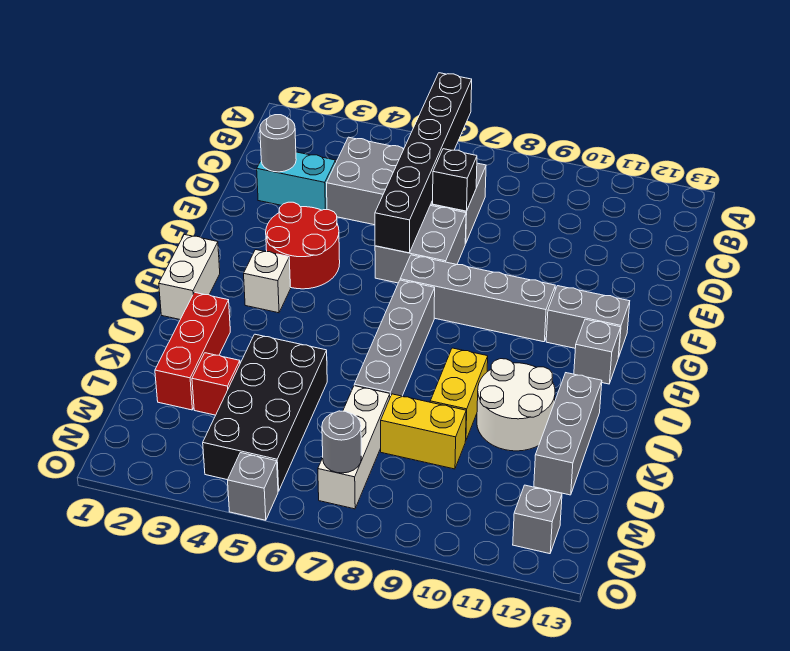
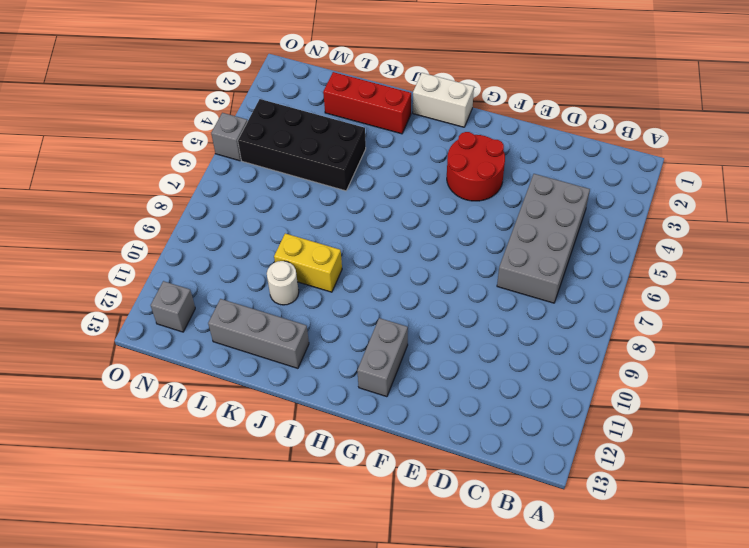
white round brick K10 level 1 -> white round brick J10:K11 level 1
none -> cyan brick D2:D3 level 1
none -> grey brick E6:F7 level 1
none -> grey brick G7:G10 level 1

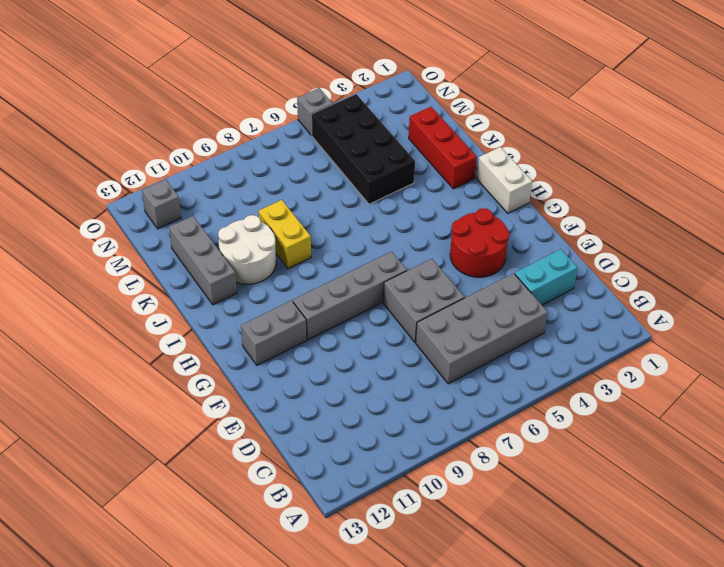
none -> white brick H3 level 1
none -> grey brick H7:K7 level 1
none -> grey brick H12 level 1

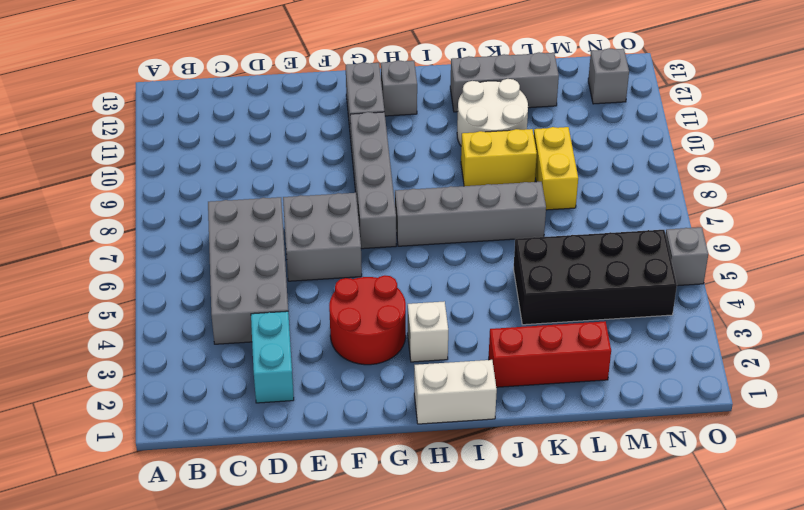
none -> red brick L3 level 1
none -> white brick L7:N7 level 1
none -> black brick A6:F6 level 2

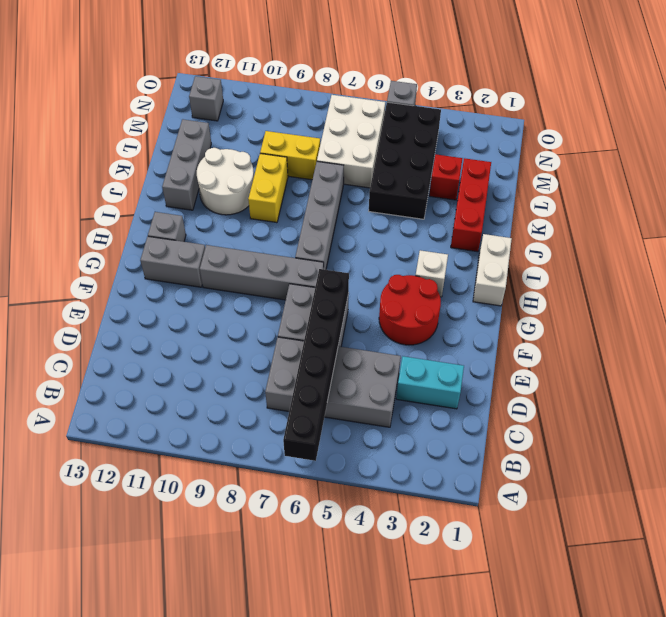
white brick L6:N7 level 1 -> white brick L7:N7 level 1
none -> grey round brick D2 level 2
none -> black brick D7 level 2
none -> grey round brick N7 level 2

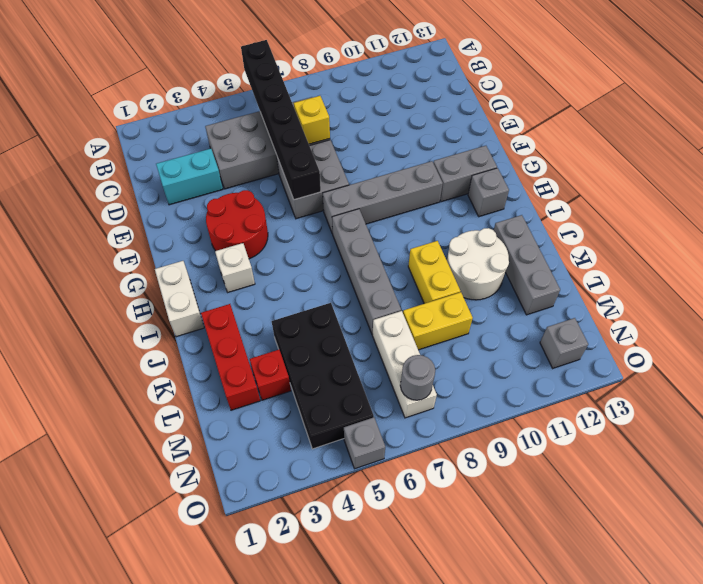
yellow brick D7 level 2 -> black brick D7 level 2
none -> grey round brick D2 level 2

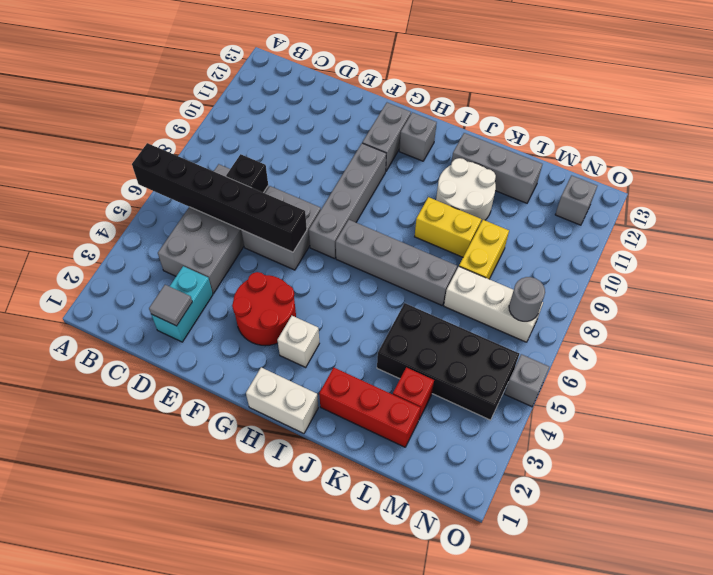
grey tile D2 level 2 -> grey round brick D2 level 2

